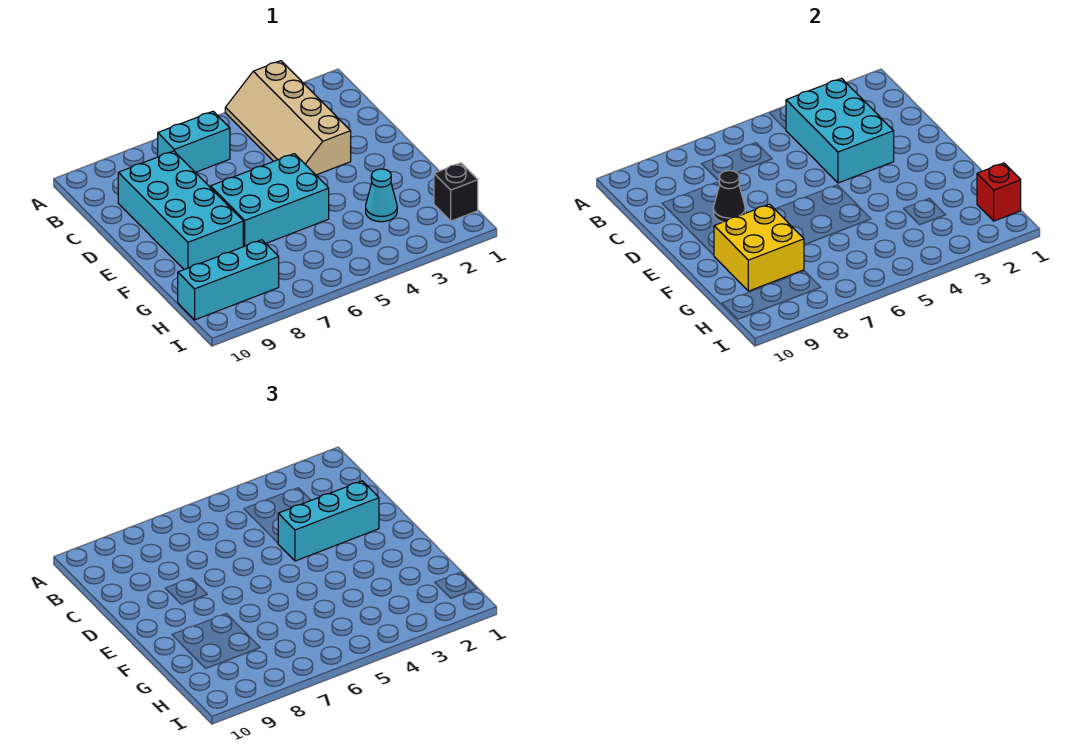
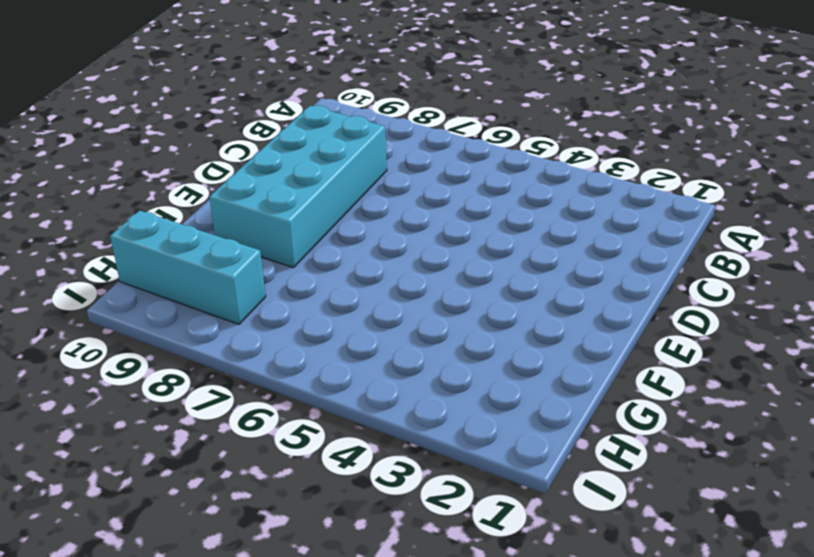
none -> tan slope A3:D4 level 1 top 3
none -> cyan brick B6:B7 level 1
none -> cyan brick E5:F7 level 1

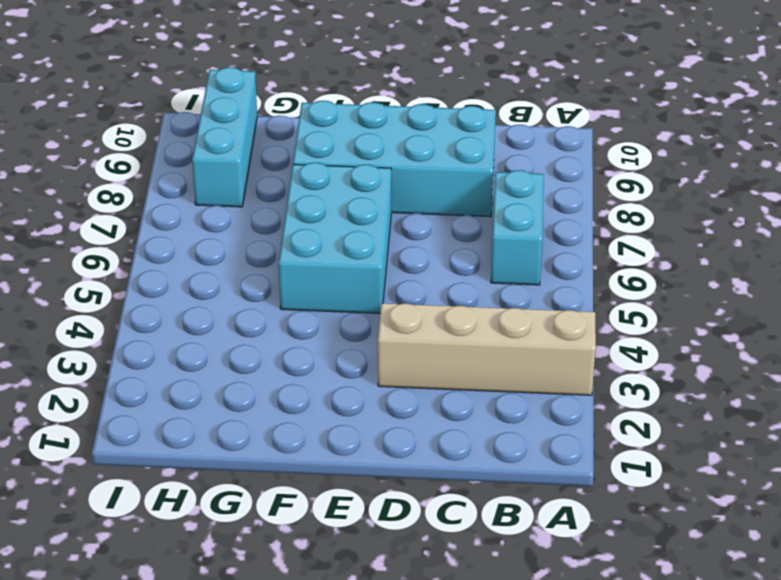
none -> cyan cone G3 level 1
none -> black brick H1 level 1
none -> cyan brick B3:D4 level 2

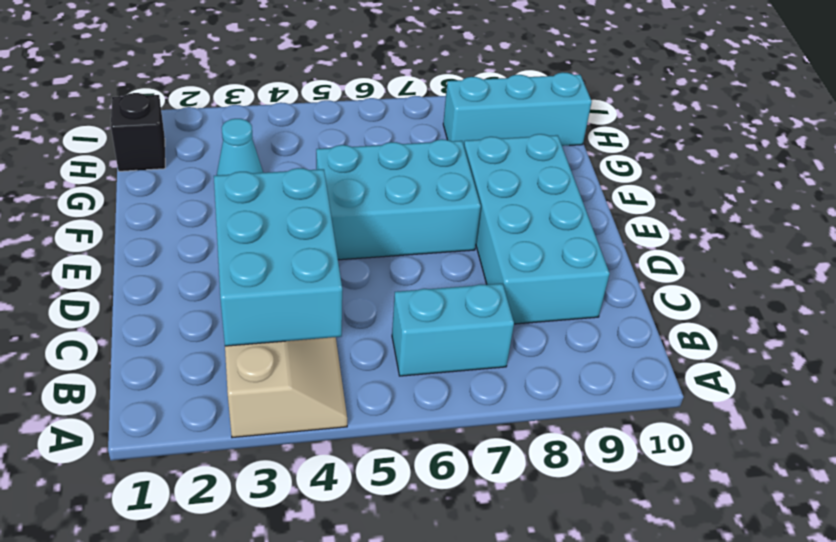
none -> black cone D8 level 2
none -> yellow brick F8:G9 level 2
none -> red brick H1 level 2

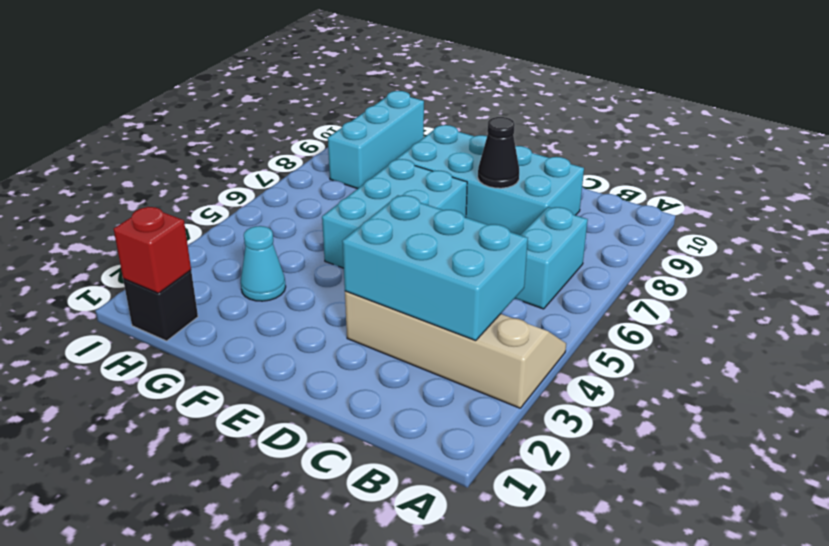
none -> yellow brick F8:G9 level 2
none -> cyan brick D2:D4 level 3

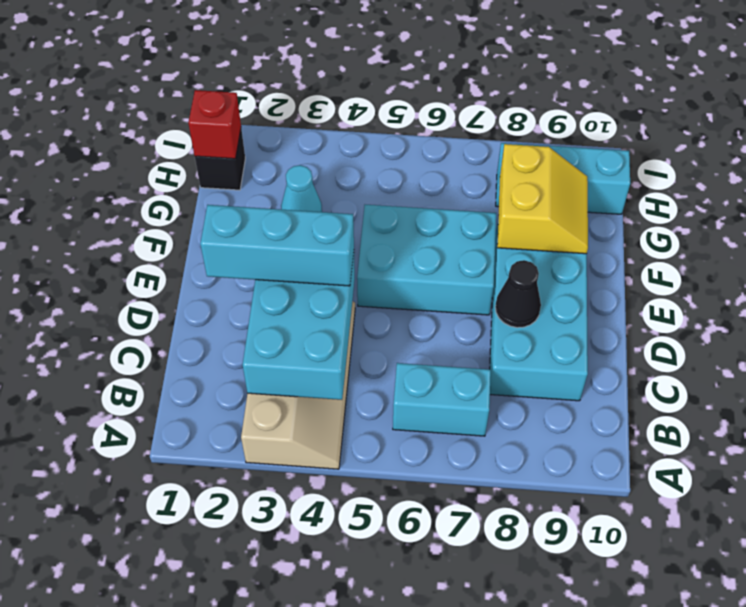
yellow slope F8:G9 level 2 top 8 -> yellow brick F8:G9 level 2

